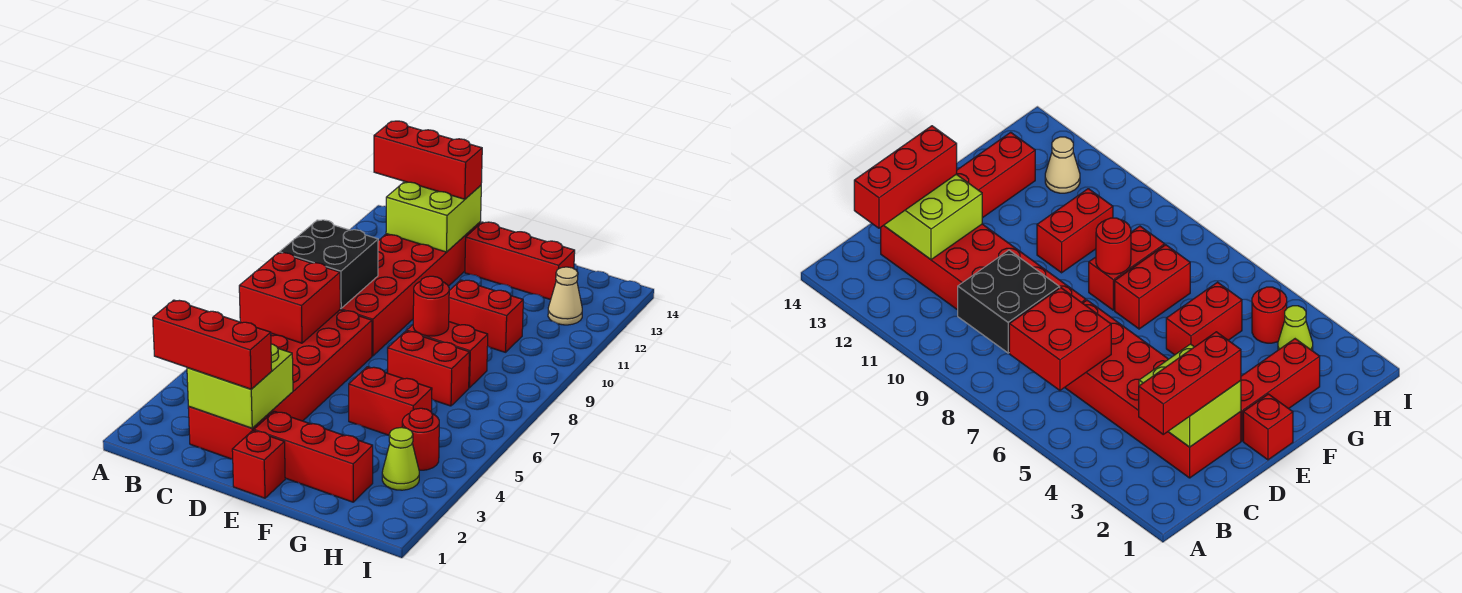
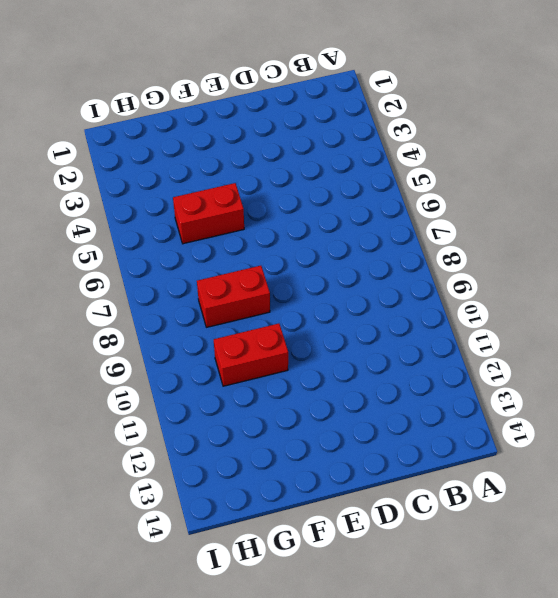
none -> red brick C2:D7 level 1
none -> red brick C8:D13 level 1
none -> red brick E1 level 1

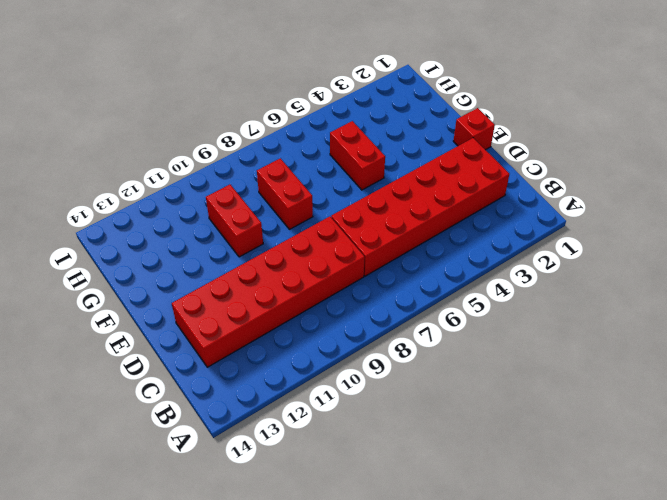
none -> red brick E2:G2 level 1
none -> red brick E13:G13 level 1
none -> red brick F7:G7 level 1

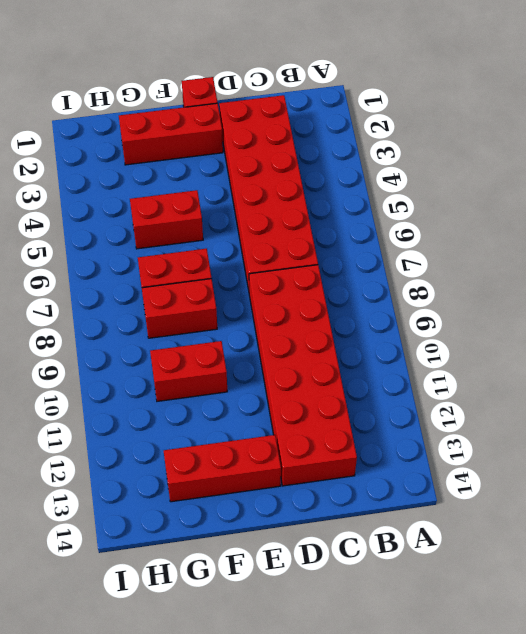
none -> lime cone H3 level 1
none -> red round brick H4 level 1
none -> tan cone H12 level 1

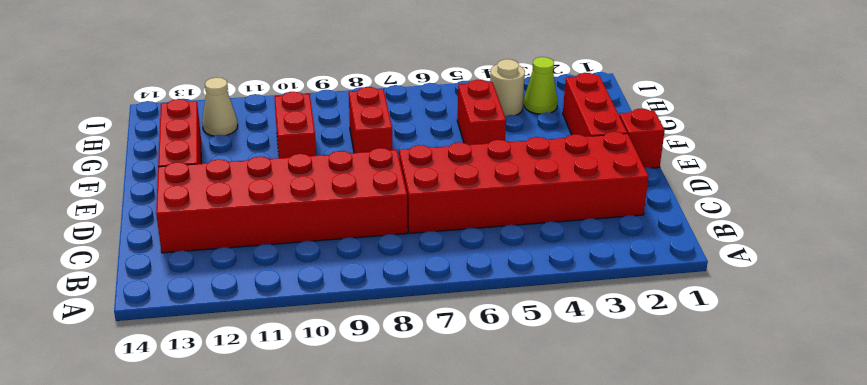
tan round brick H4 level 1 -> red round brick H4 level 1
none -> red brick F7:G7 level 1
none -> red brick B6:C7 level 2
none -> black brick B8:C9 level 2

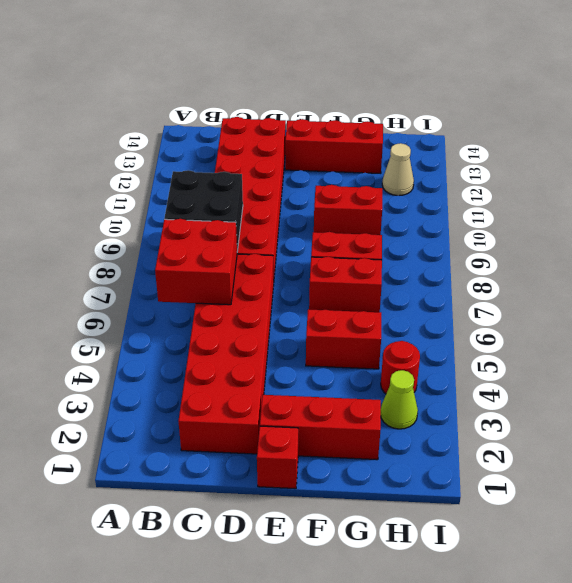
none -> lime brick C2:D3 level 2
none -> lime brick C12:D13 level 2
none -> red round brick F8 level 2

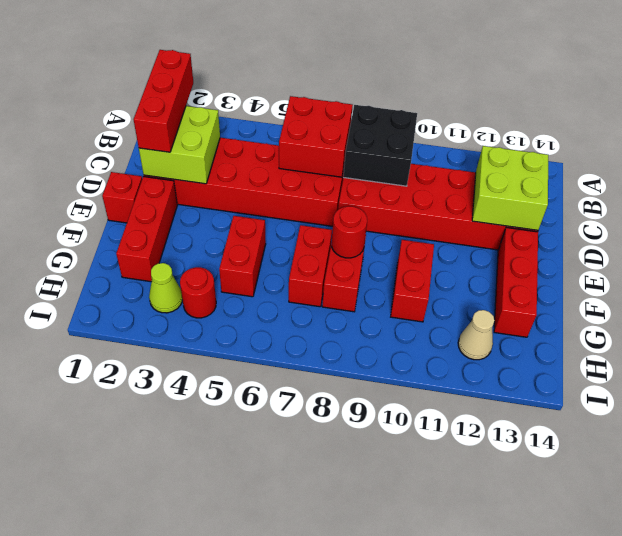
none -> red brick B13:D13 level 3

